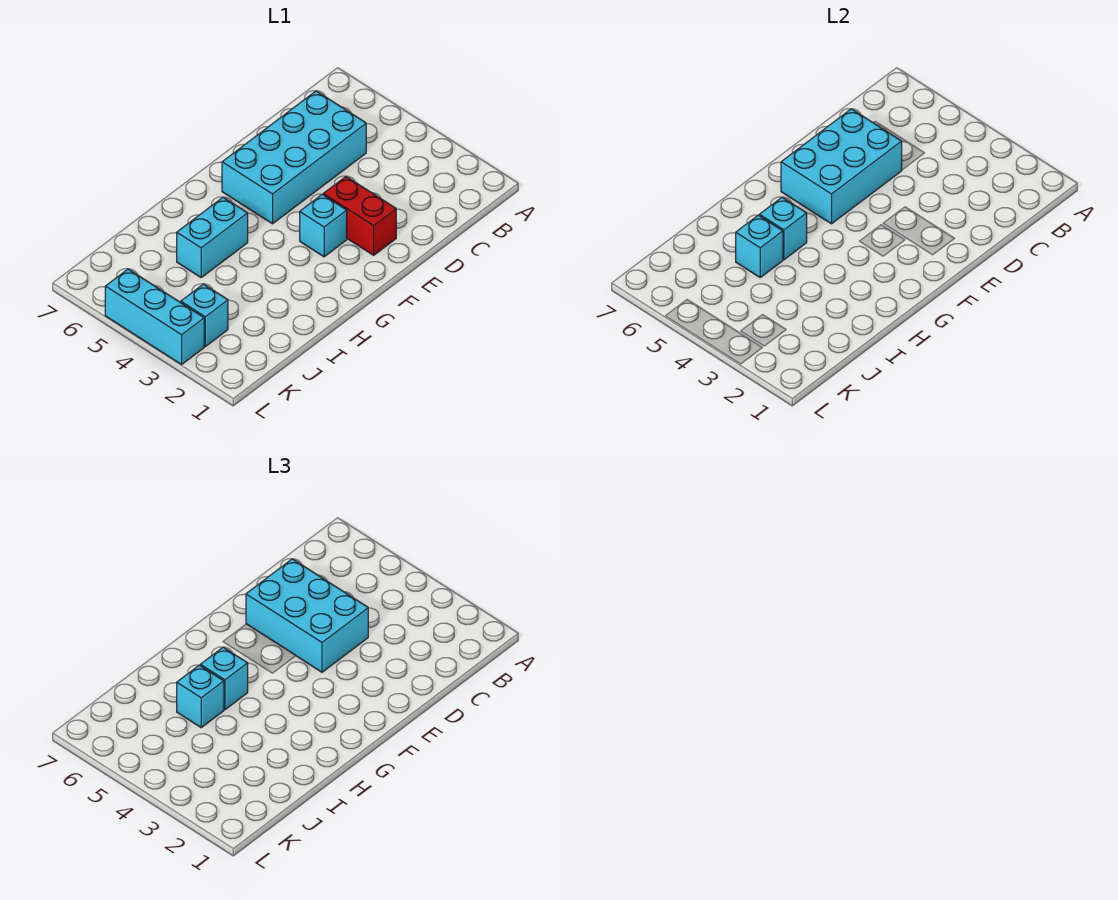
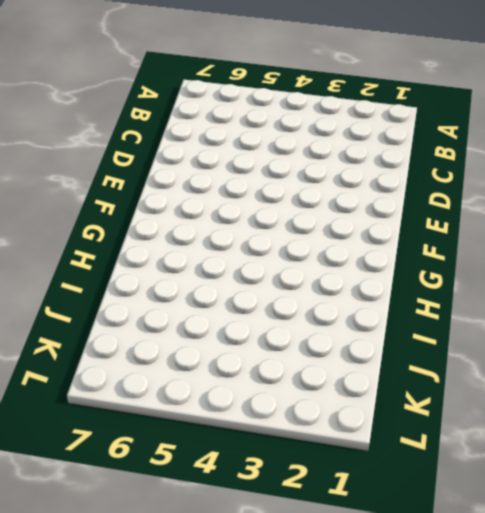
none -> cyan brick C5:F6 level 1
none -> red brick E2:E3 level 1
none -> cyan brick F3 level 1

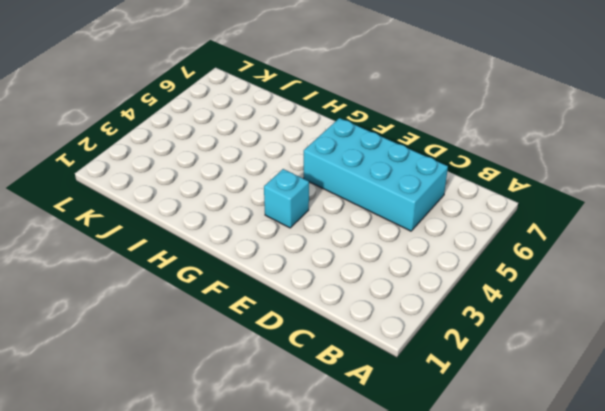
none -> red brick E2:E3 level 1
none -> cyan brick H5:I5 level 1
none -> cyan brick K3 level 1

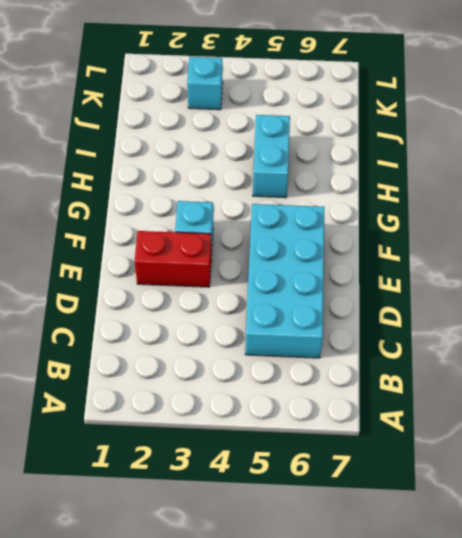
none -> cyan brick L3:L5 level 1
none -> cyan brick D5:F6 level 2
none -> cyan brick H5 level 2

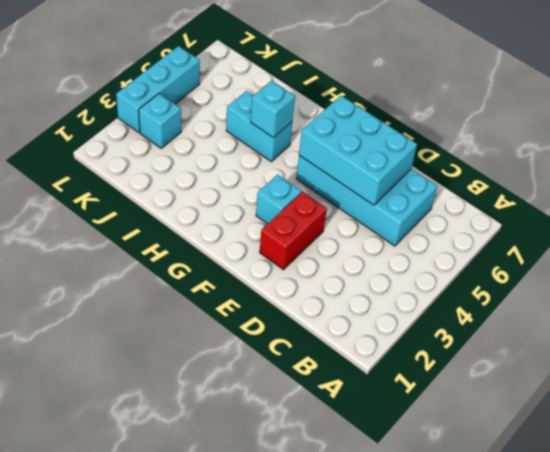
none -> cyan brick I5 level 2
none -> cyan brick D4:E6 level 3
none -> cyan brick H5 level 3

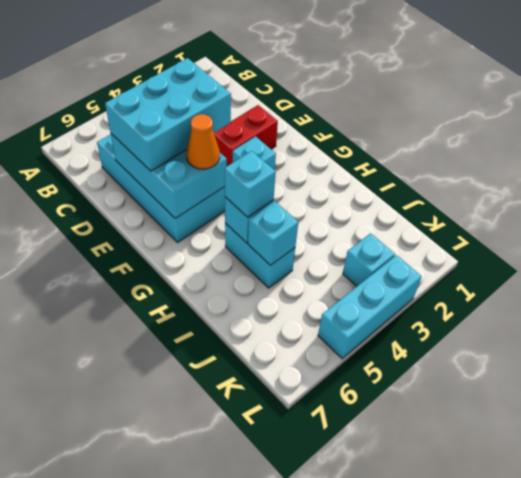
orange cone F5 level 3 -> none
none -> cyan brick I5 level 3

